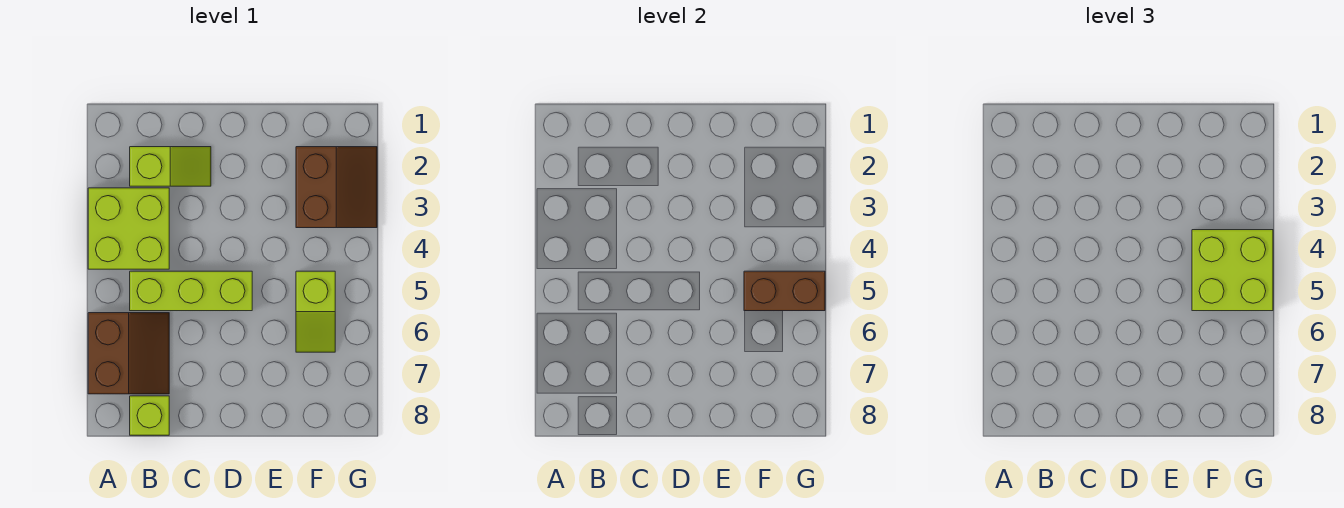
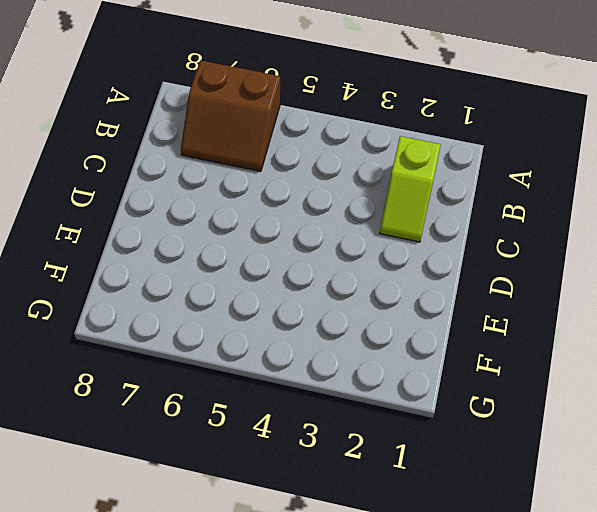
none -> lime brick A3:B4 level 1
none -> lime brick B5:D5 level 1

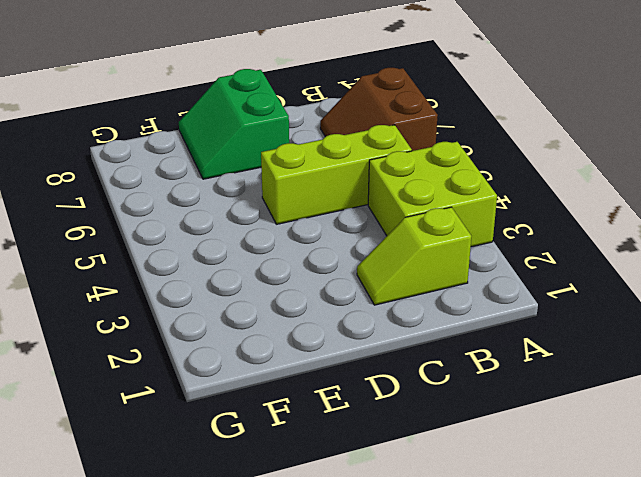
green slope D7:E8 level 1 top D -> none
none -> lime brick B8 level 1
none -> brown slope F2:G3 level 1 top F

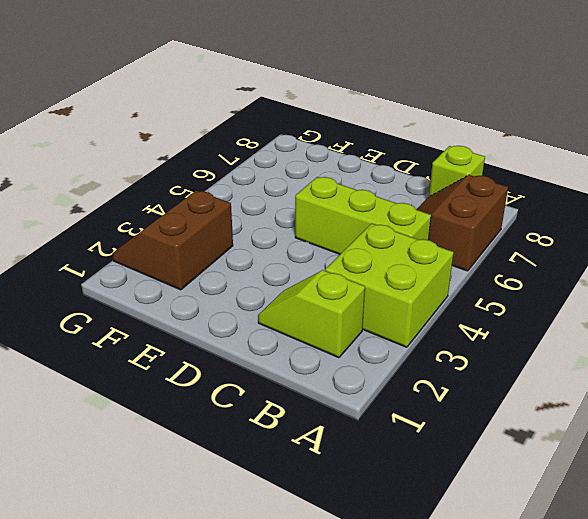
none -> lime slope F5:F6 level 1 top 5
none -> brown brick F5:G5 level 2

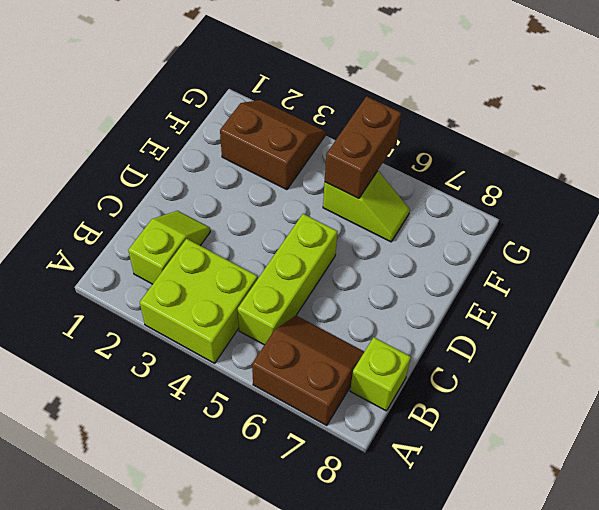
none -> lime brick F4:G5 level 3

